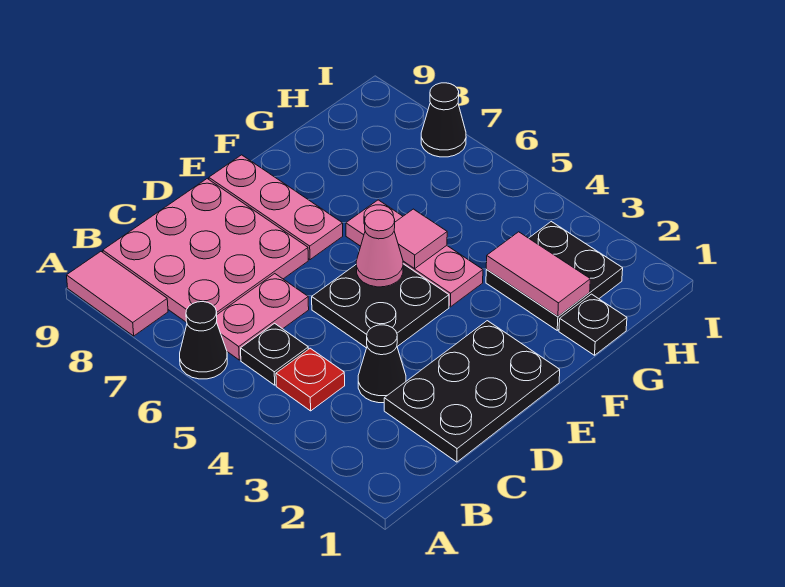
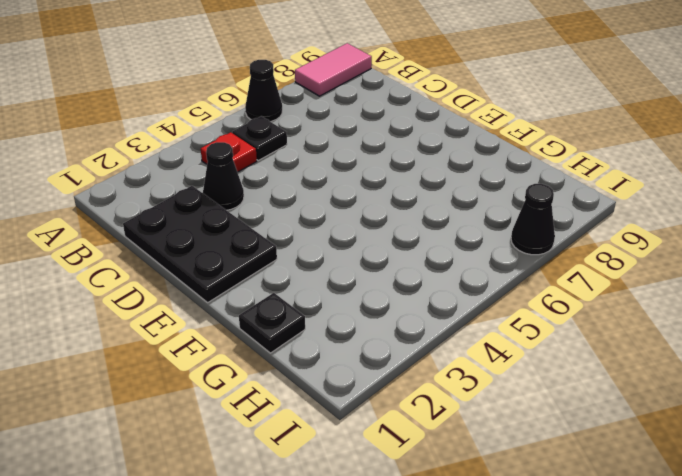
none -> pink plate B6:C6 level 1
none -> pink plate B7:D9 level 1
none -> black plate D4:E5 level 1

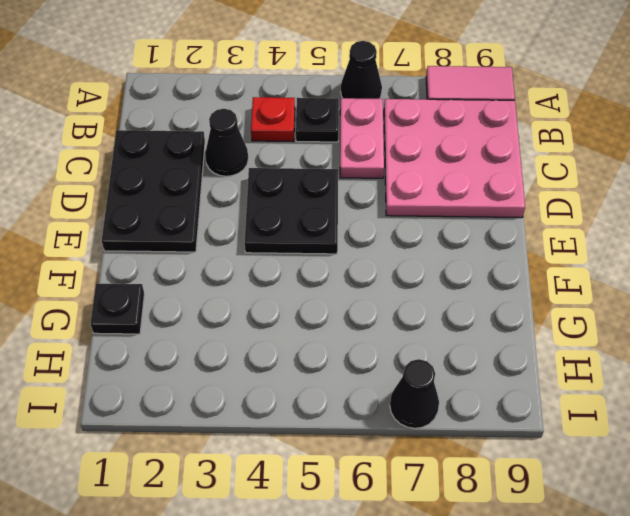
none -> pink plate E7:E9 level 1
none -> pink plate F4:F6 level 1
none -> black plate G2:H3 level 1

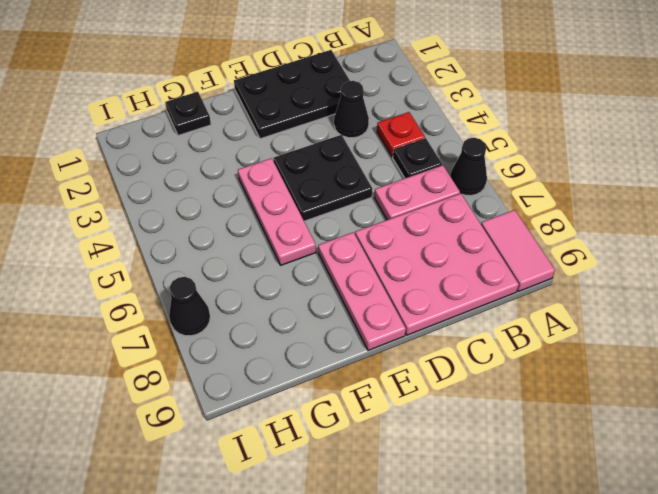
none -> black plate G2:H3 level 1
none -> pink cone E5 level 2
none -> pink tile F5 level 2

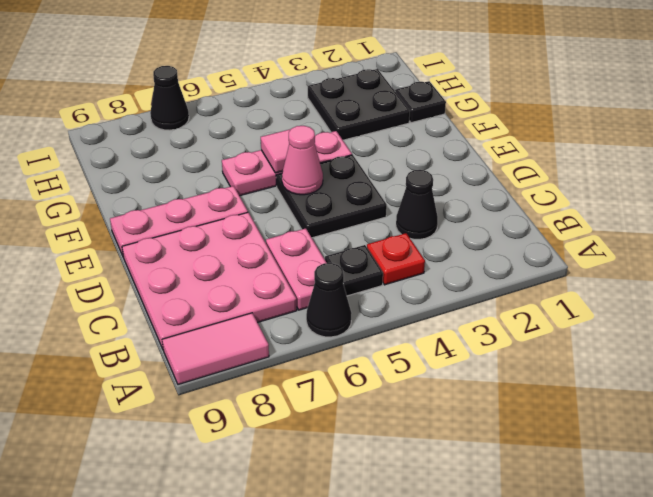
none -> black plate C1:E2 level 1
none -> pink tile G2:G3 level 2

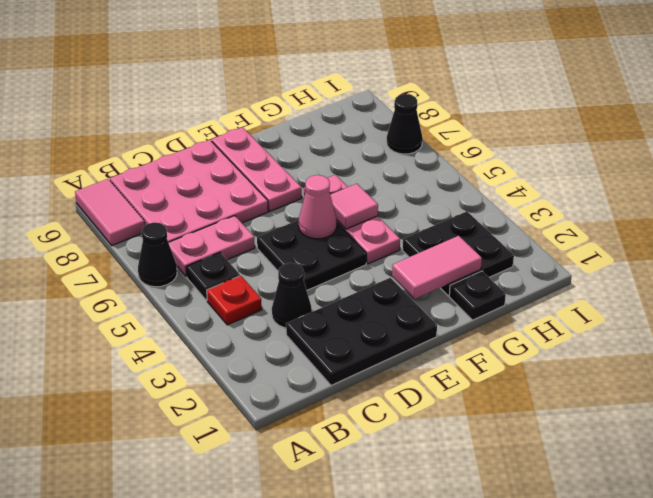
pink tile F2:G2 level 2 -> pink tile G2:G3 level 2

